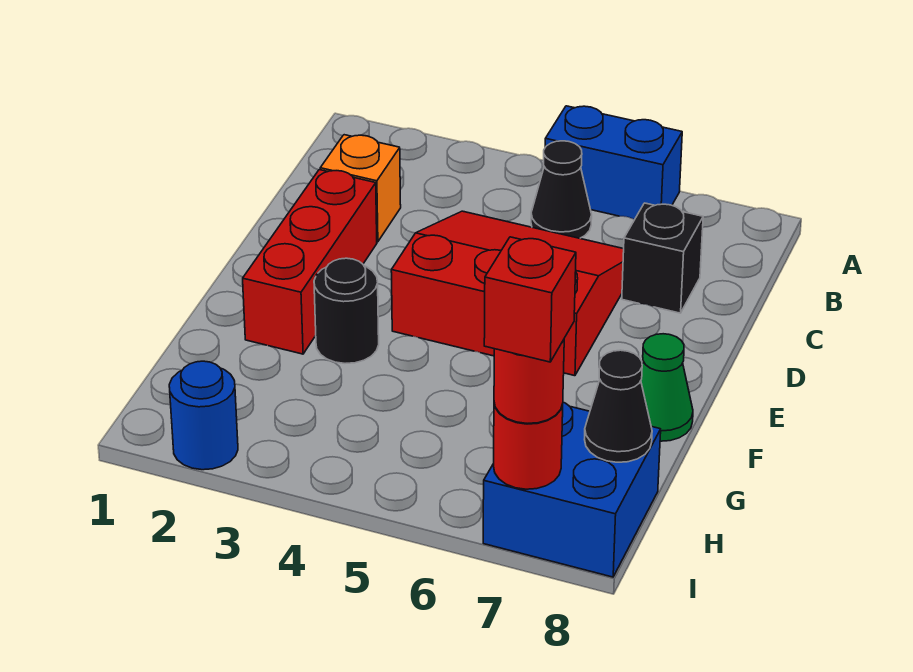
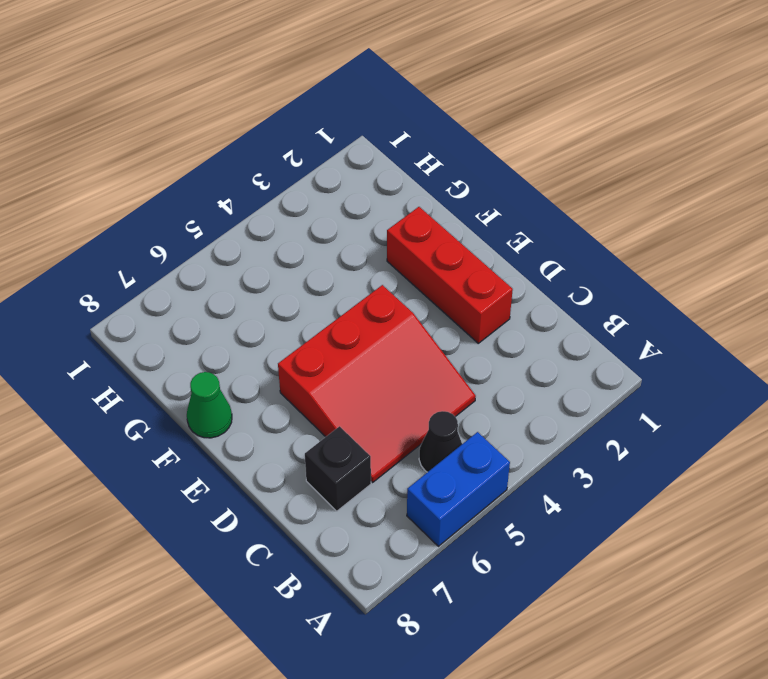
none -> orange brick C2 level 1
none -> black round brick F3 level 1
none -> blue brick H7:I8 level 1

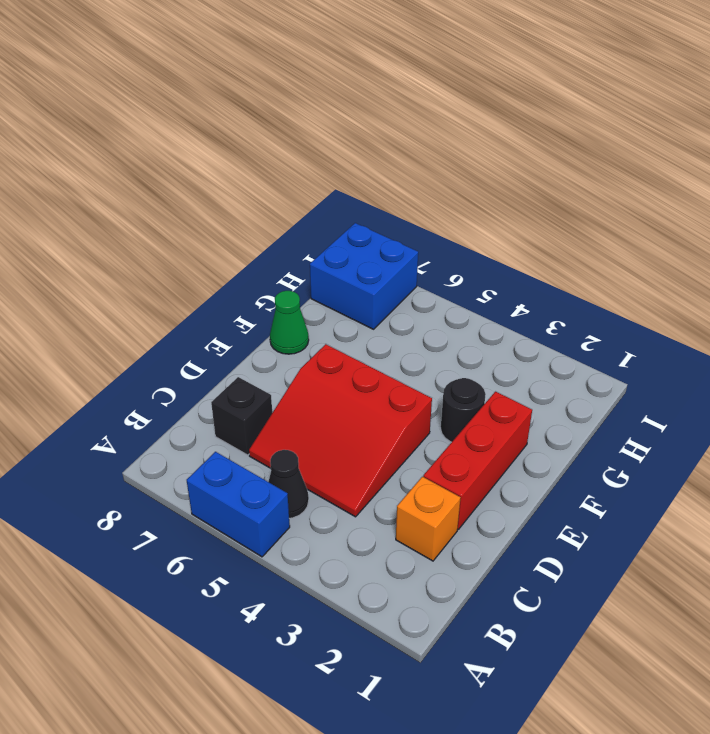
none -> blue round brick I2 level 1
none -> black cone H8 level 2
none -> red round brick I7 level 2

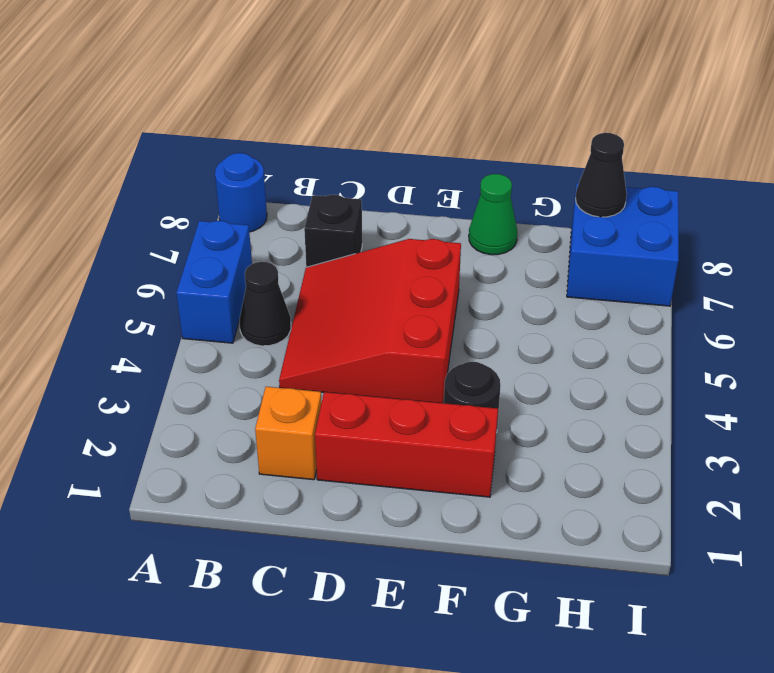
blue round brick A8 level 1 -> blue round brick I2 level 1
none -> red round brick I7 level 2
none -> red round brick I7 level 3
none -> red brick I7 level 4

